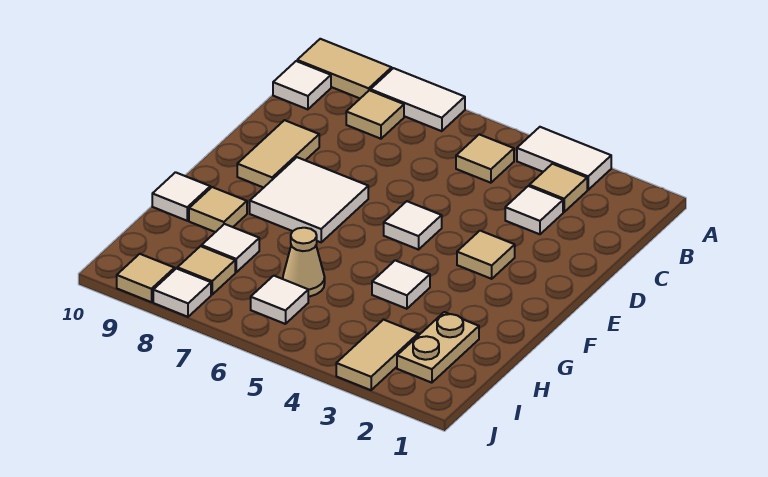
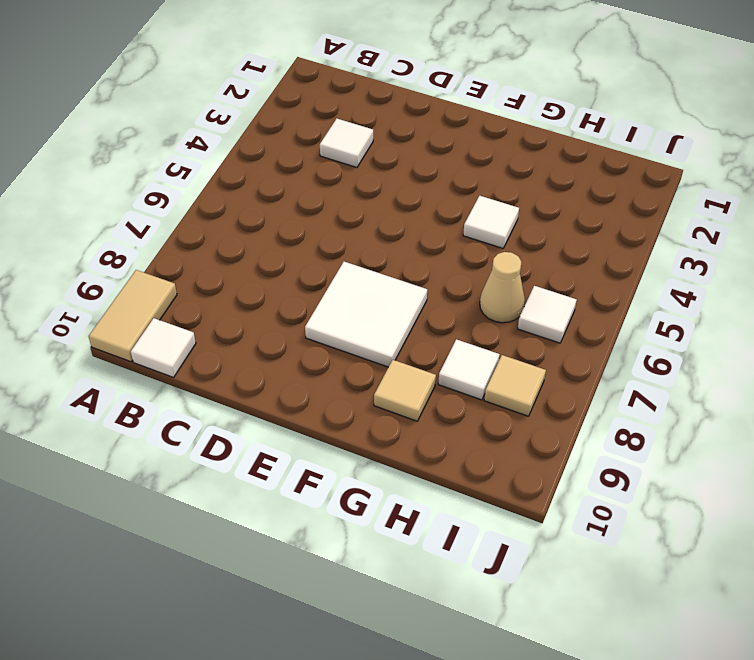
none -> white tile A3:A4 level 1
none -> white tile A7:A8 level 1
none -> tan tile B3 level 1

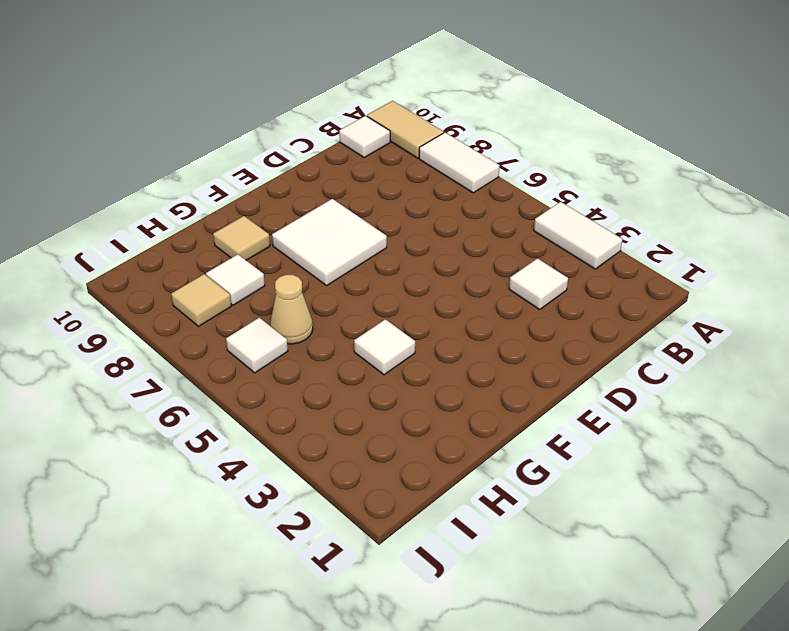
none -> tan tile B3 level 1
none -> tan tile B5 level 1
none -> tan tile B8 level 1

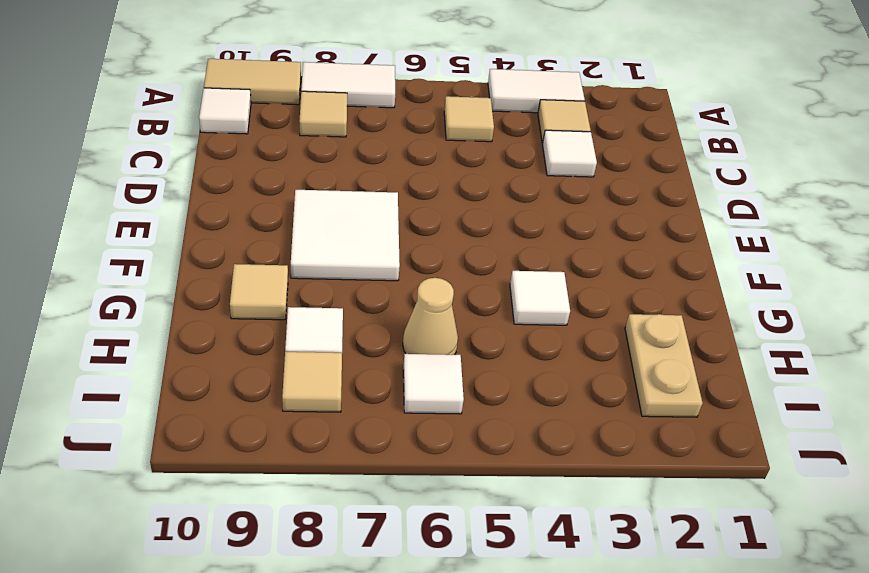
none -> tan tile D9:E9 level 1
none -> tan tile E3 level 1
none -> white tile E5 level 1

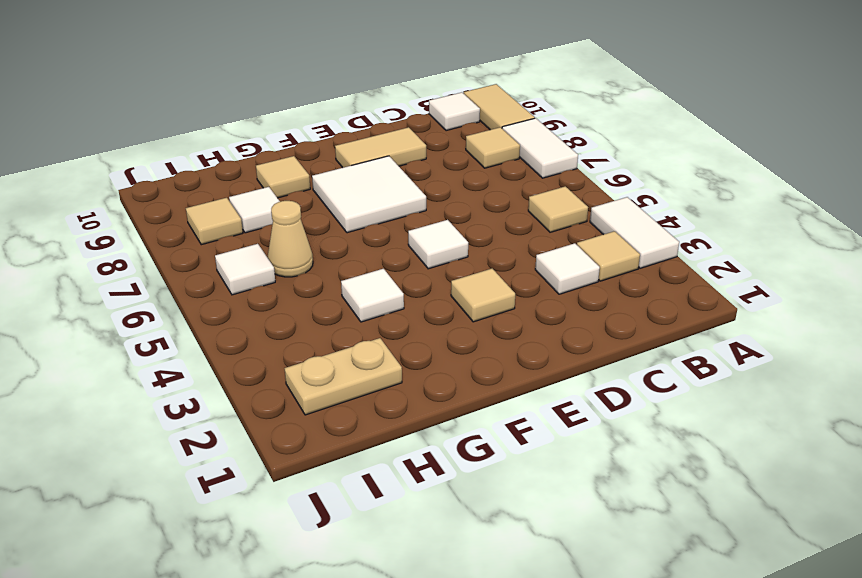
none -> white tile G10 level 1
none -> tan tile I3:J3 level 1
none -> white tile J8 level 1

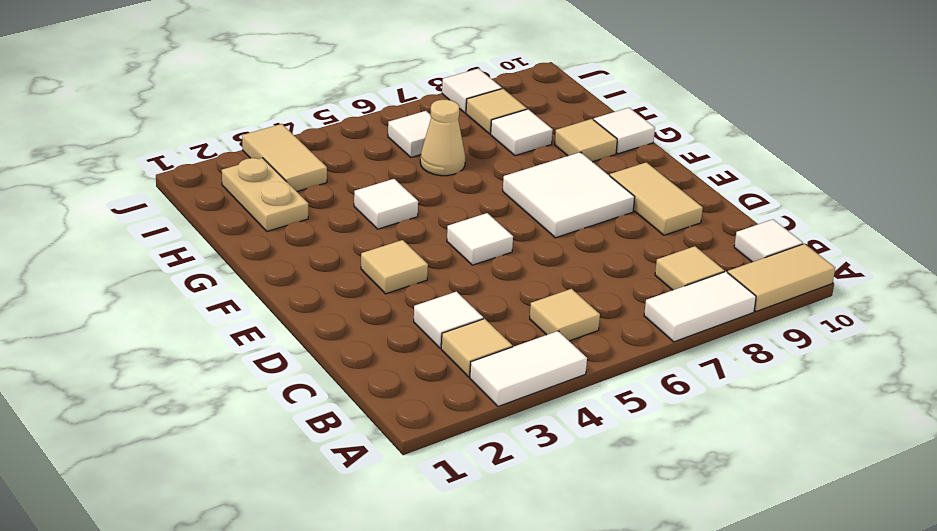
none -> tan tile J9 level 1

